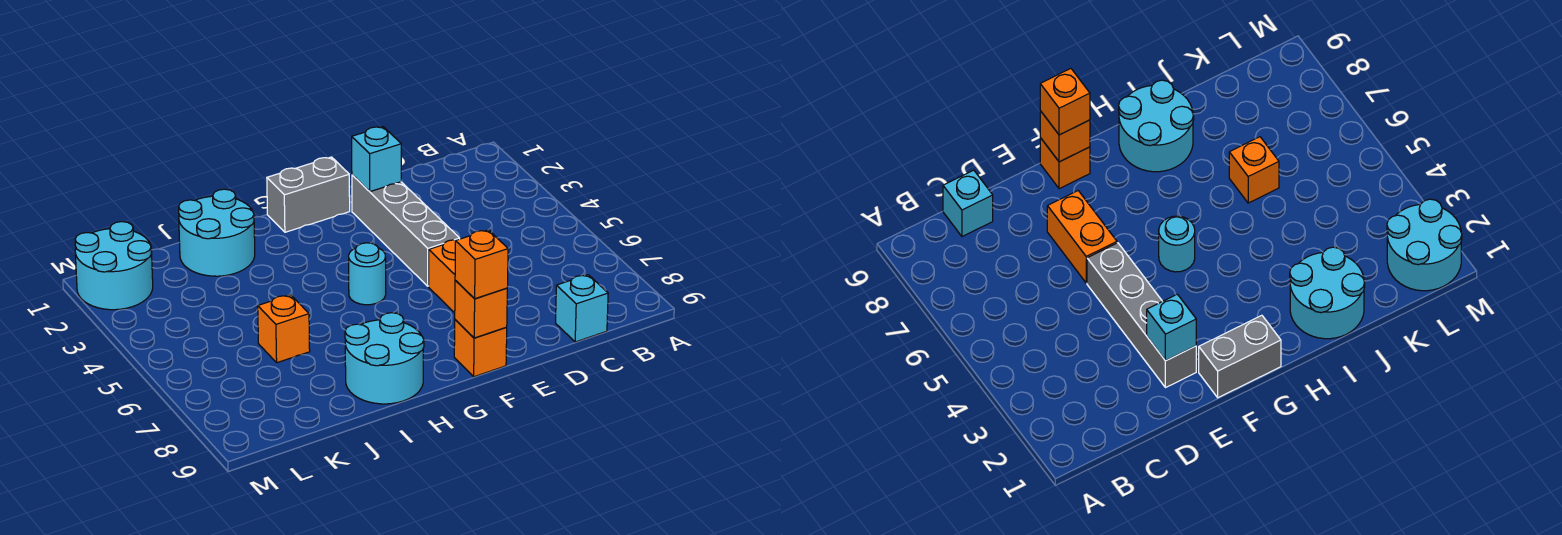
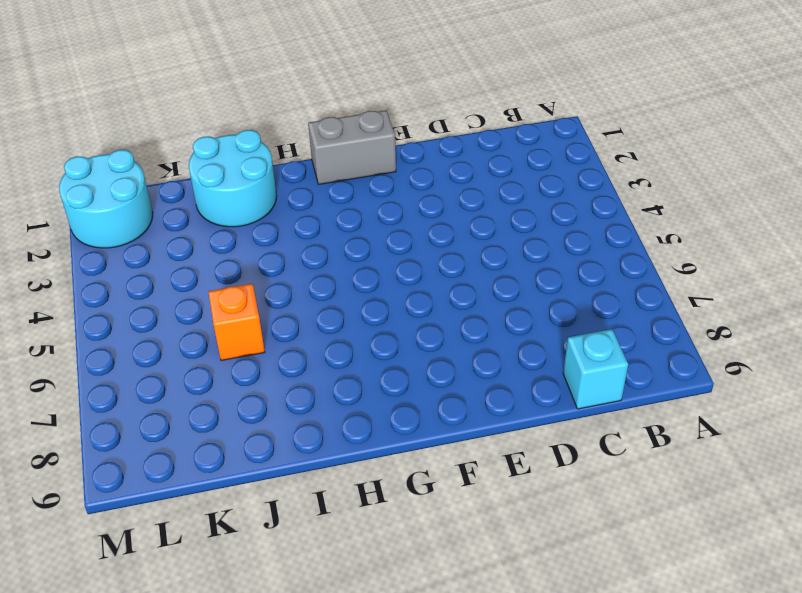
none -> grey brick E2:E5 level 1
none -> orange brick E6:E7 level 1
none -> orange brick F9 level 1

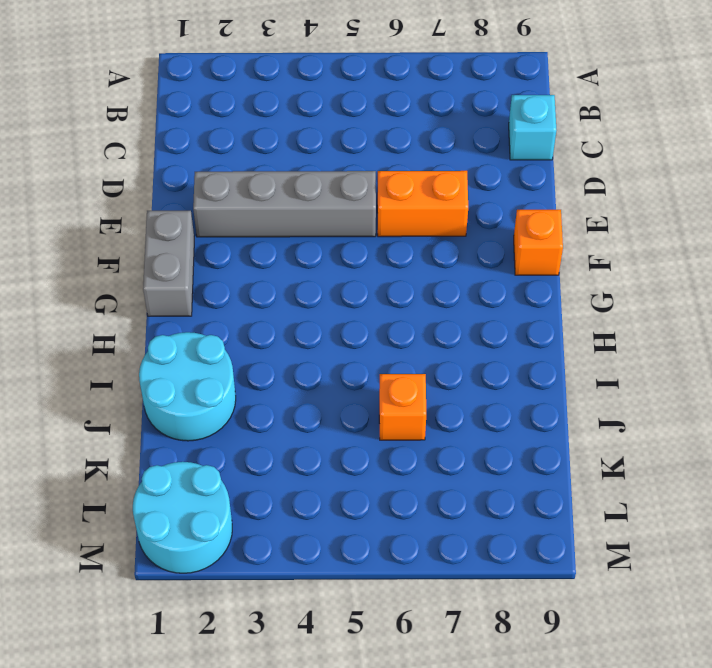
none -> cyan round brick G5 level 1
none -> cyan round brick H8:I9 level 1
none -> cyan brick E2 level 2

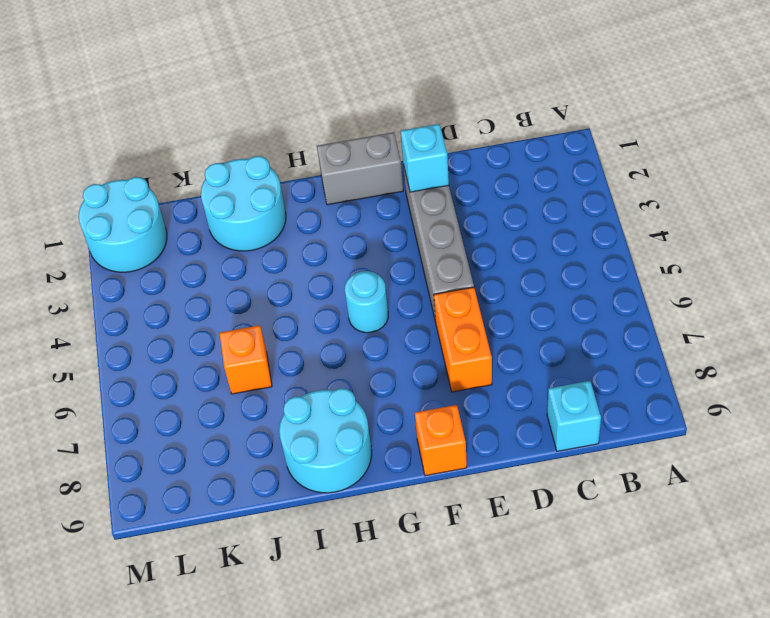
none -> orange brick F9 level 2
none -> orange brick F9 level 3

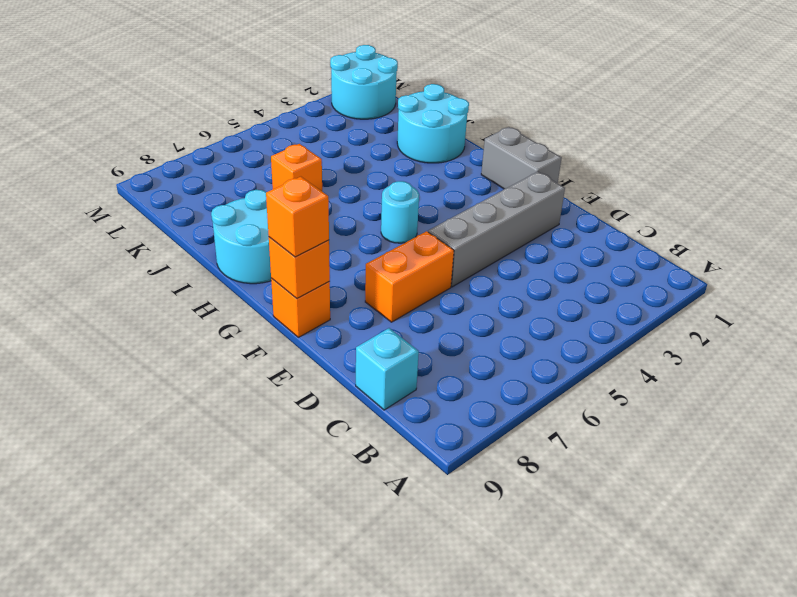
none -> cyan brick E2 level 2

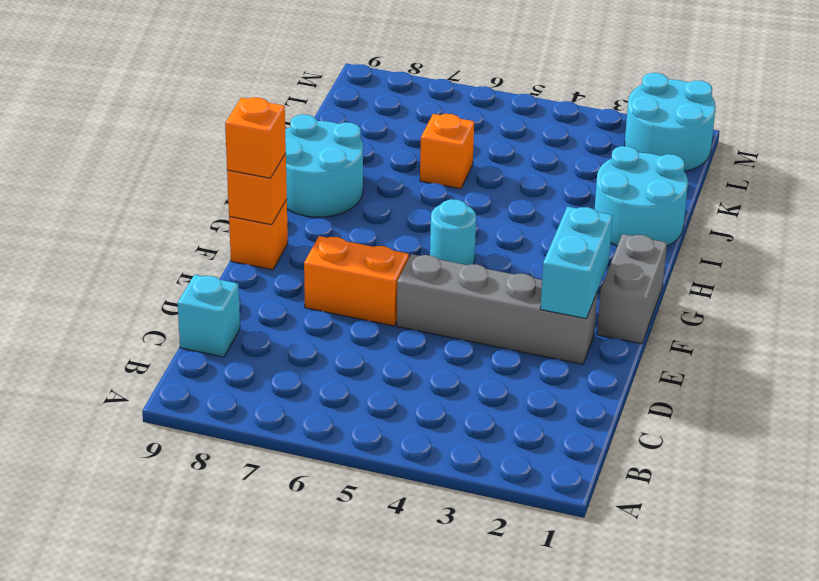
cyan brick E2:F2 level 2 -> cyan brick E2 level 2

